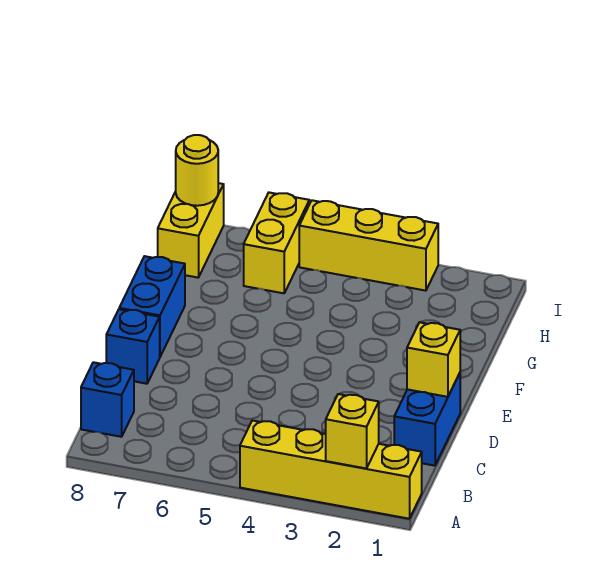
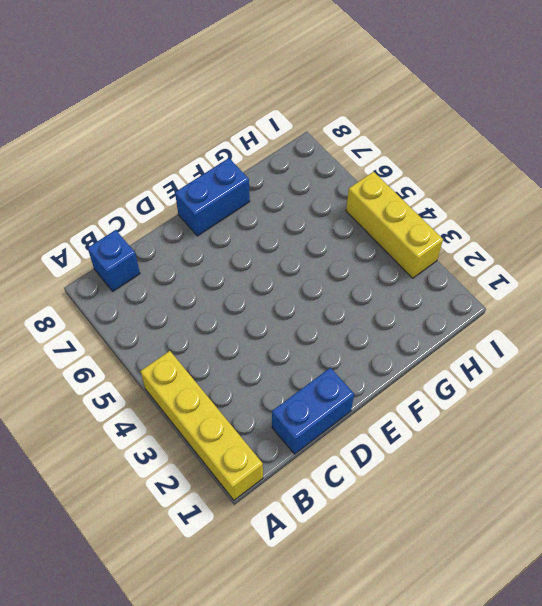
none -> blue brick D8 level 1
none -> yellow brick H6:I6 level 1

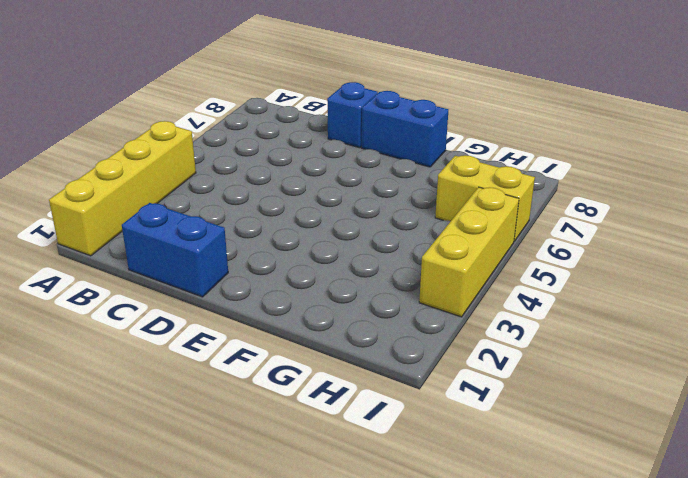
none -> blue brick B8 level 1
none -> yellow brick H8:I8 level 1

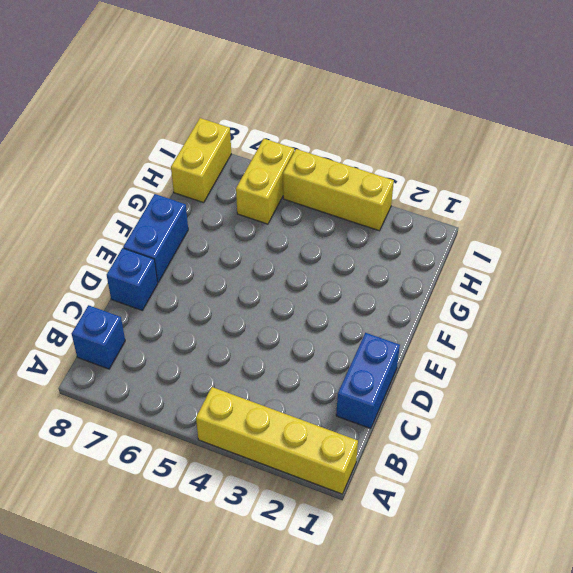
none -> yellow brick A2 level 2
none -> yellow brick D1 level 2

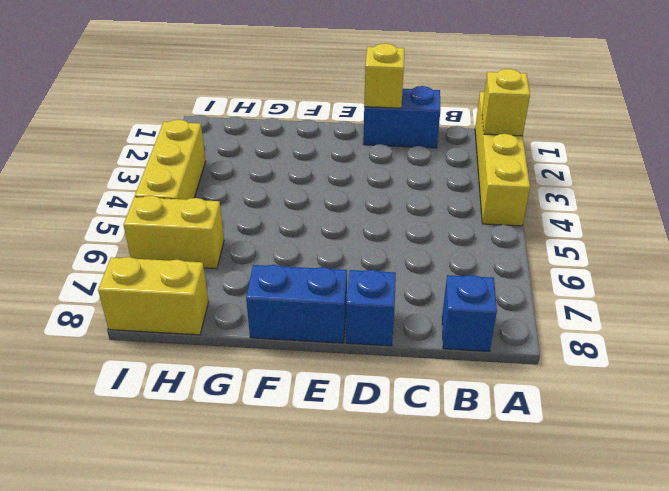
none -> yellow round brick I8 level 2

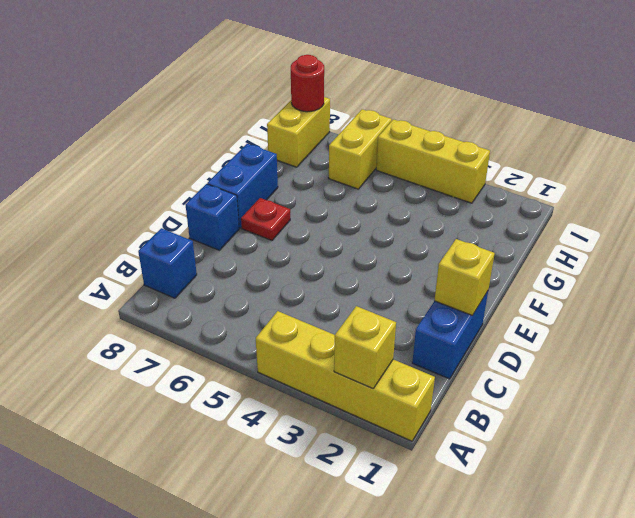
red plate E7 level 1 -> none
red round brick I8 level 2 -> yellow round brick I8 level 2

